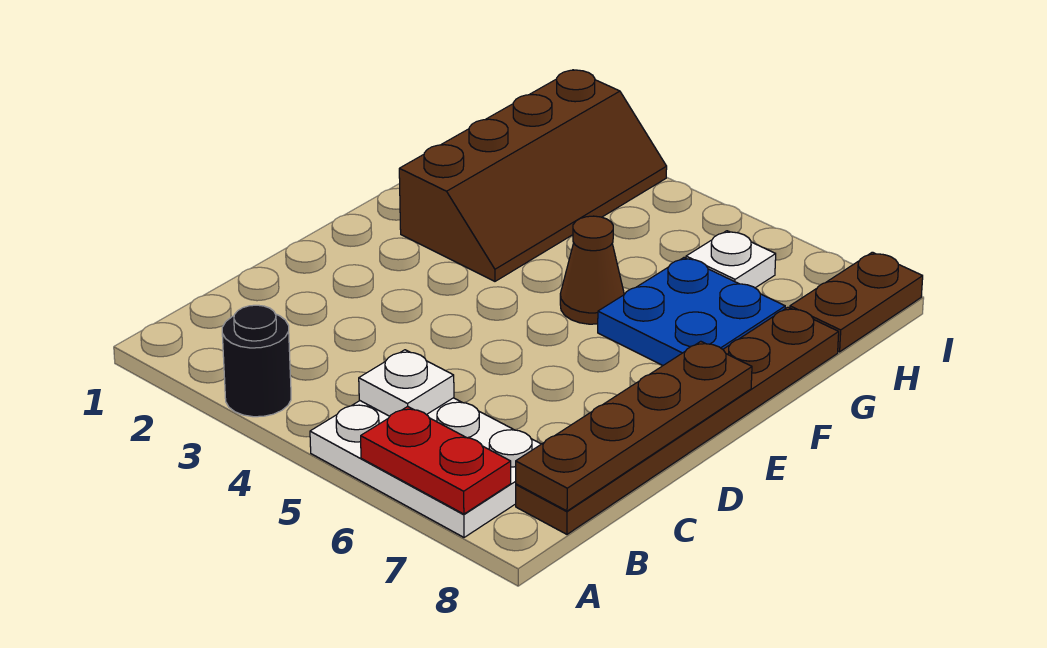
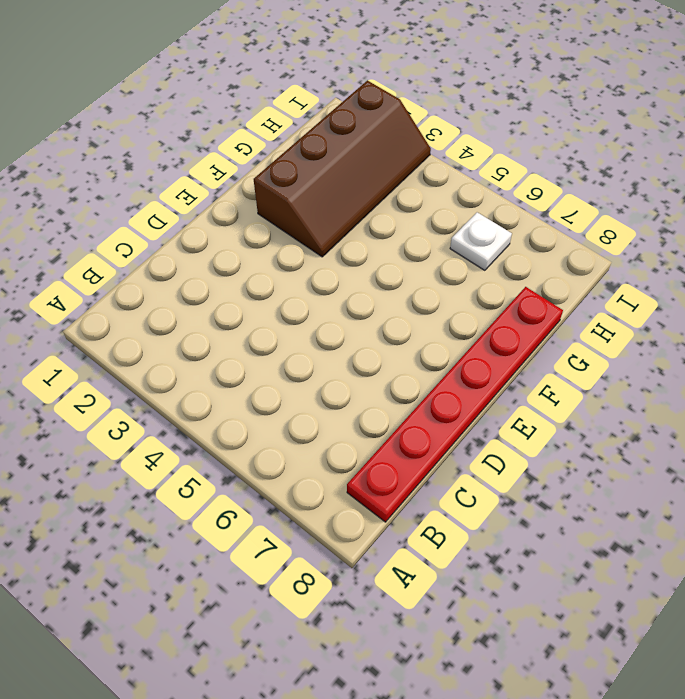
red plate B8:G8 level 1 -> brown plate B8:G8 level 1
none -> black round brick A3 level 1
none -> white plate A5:B7 level 1

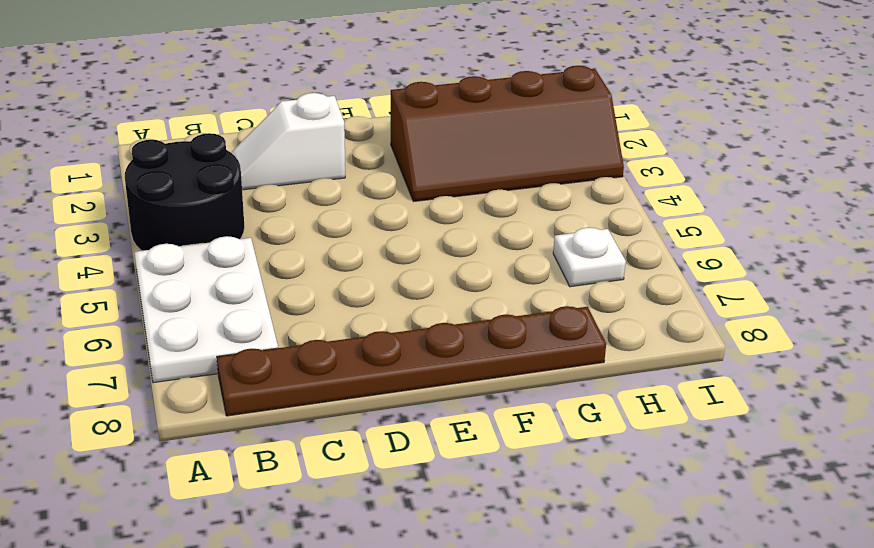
black round brick A3:B4 level 1 -> black round brick A3 level 1
white slope C2:D2 level 1 top D -> none
none -> brown cone F5 level 1
none -> blue plate F6:G7 level 1

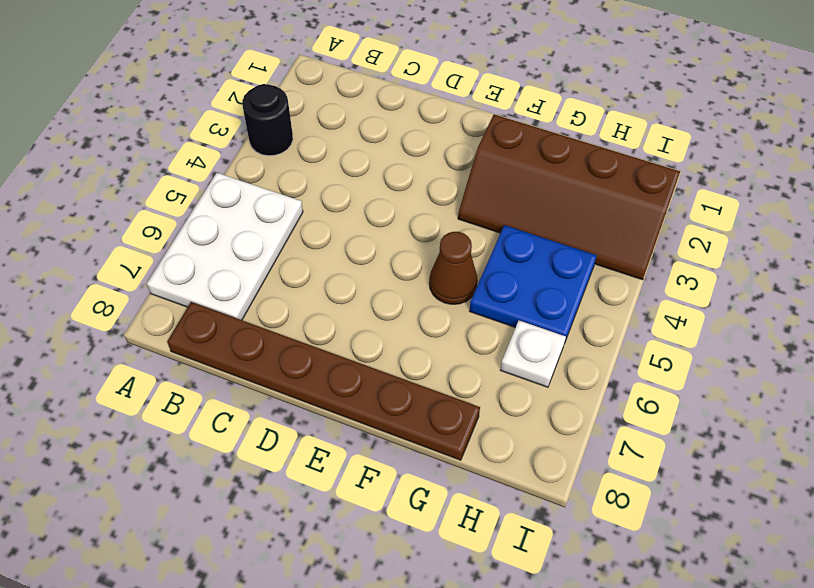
blue plate G4:H5 level 1 -> blue plate F6:G7 level 1
none -> brown plate H8:I8 level 1
none -> red plate A6:A7 level 2

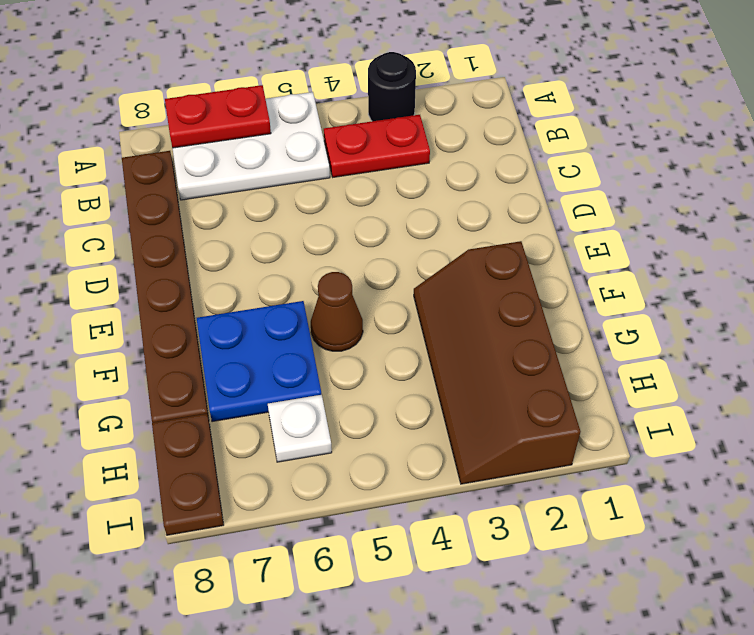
red plate B3:B4 level 1 -> none
none -> white plate B5 level 2
none -> brown plate B8:E8 level 2

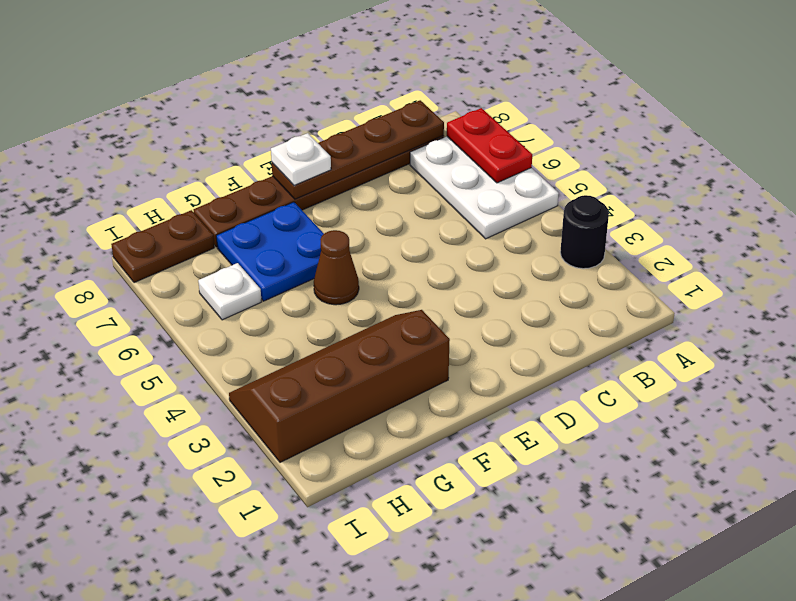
white plate E8 level 3 -> white plate B5 level 2

